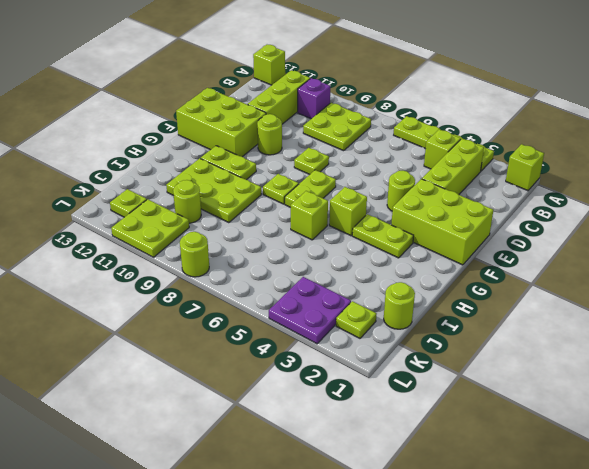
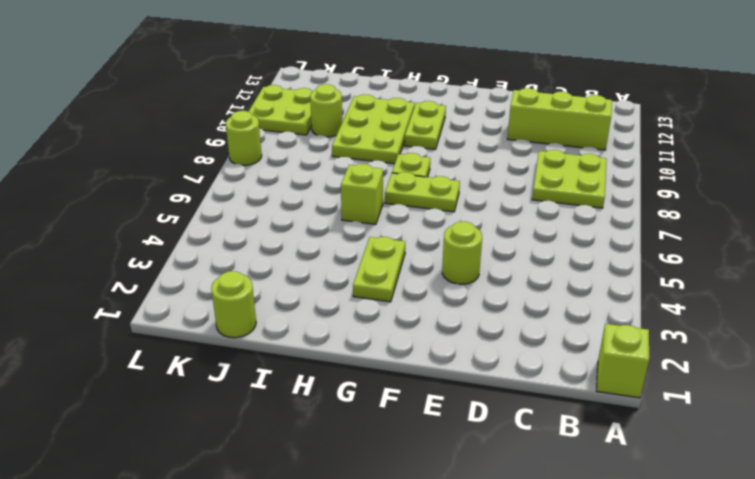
none -> lime plate A3:A6 level 1
none -> lime brick A13 level 1
none -> lime brick B3:D3 level 1

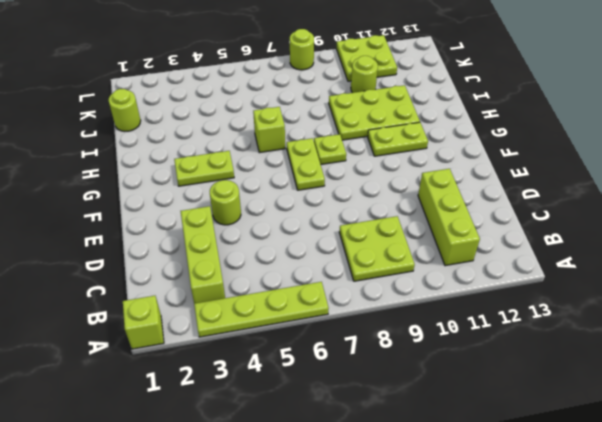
none -> lime brick A13 level 1
none -> lime brick B4 level 1
none -> purple brick B10 level 1

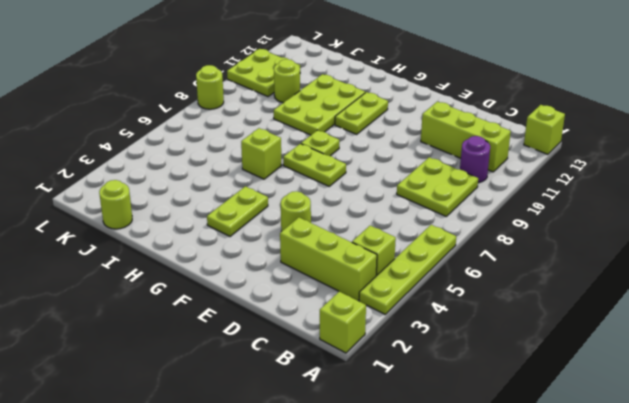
purple round brick B10 level 1 -> purple brick B10 level 1
none -> lime brick E1:F3 level 1
none -> lime plate E8 level 1
none -> lime round brick E10 level 1

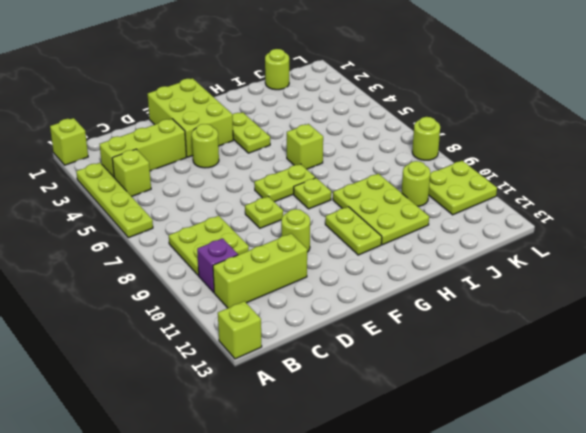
none -> lime brick E11:F13 level 1
none -> lime brick G5 level 1
none -> lime plate K2 level 1

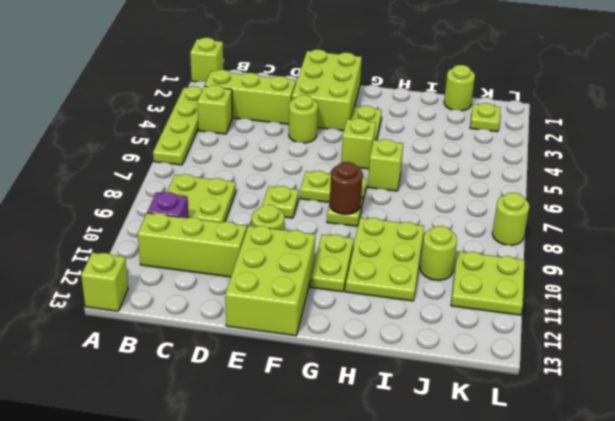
brown round brick G8 level 2 -> none
none -> purple plate K3:L4 level 1
none -> lime plate K12 level 1

